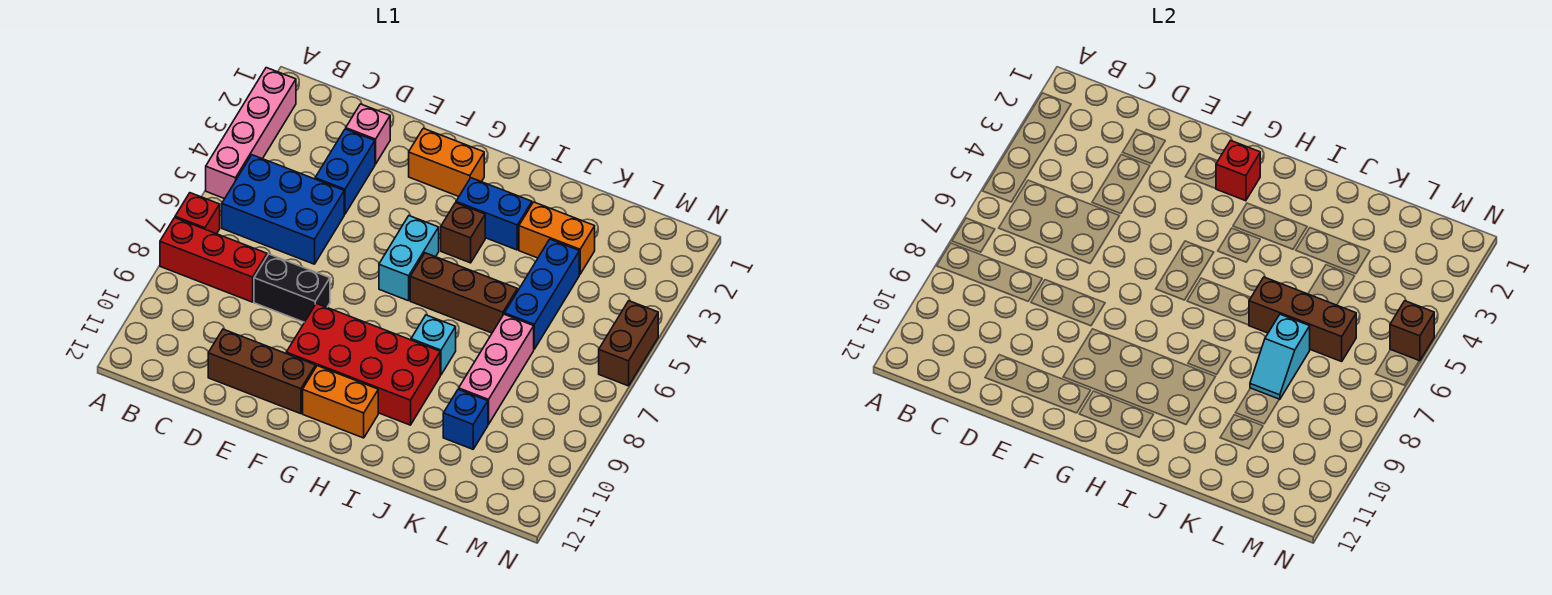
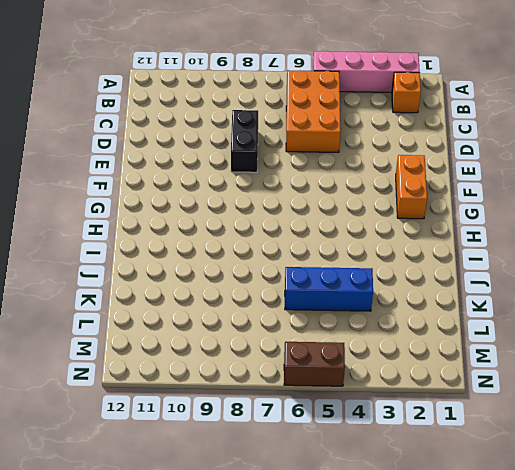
orange brick B2 level 1 -> none
orange brick B5:D6 level 1 -> blue brick B5:D6 level 1
none -> red brick A7 level 1
none -> red brick A8:C8 level 1
none -> pink brick D2 level 1

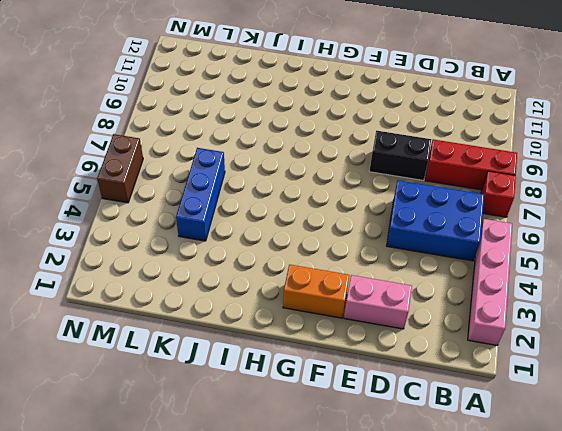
pink brick D2:E2 level 1 -> pink brick D2 level 1
none -> blue brick D3:D4 level 1
none -> brown brick D11:F11 level 1
none -> red brick F9:I10 level 1

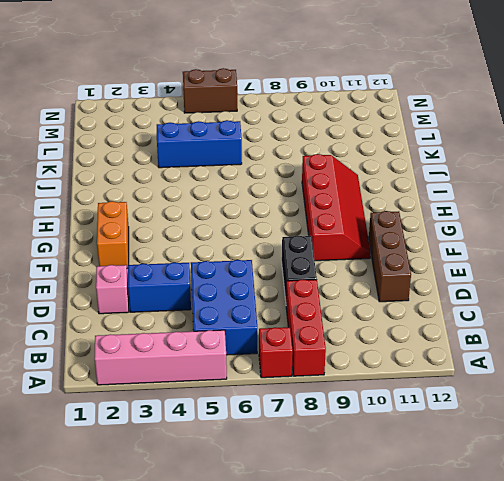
red slope F9:I10 level 1 top 9 -> red brick F9:I10 level 1
none -> cyan brick G5:G6 level 1
none -> orange brick G11:H11 level 1
none -> blue brick H3:I3 level 1

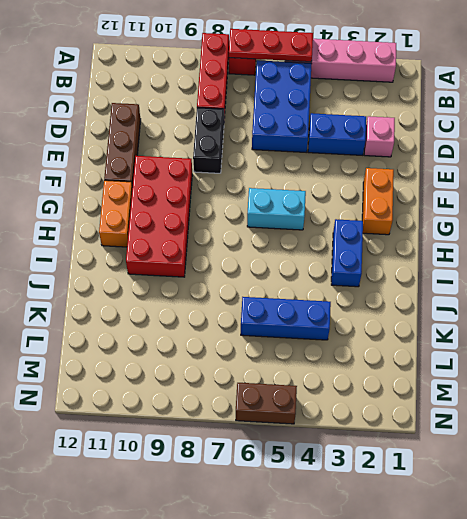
red plate A5:A7 level 2 -> none
none -> brown brick H4 level 1
none -> brown brick H6:J6 level 1
none -> cyan brick I8 level 1

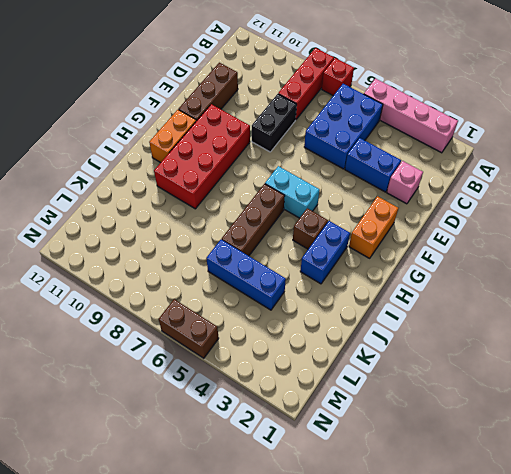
none -> cyan brick I8 level 1
none -> orange brick J3:K3 level 1
none -> pink brick K7:K9 level 1

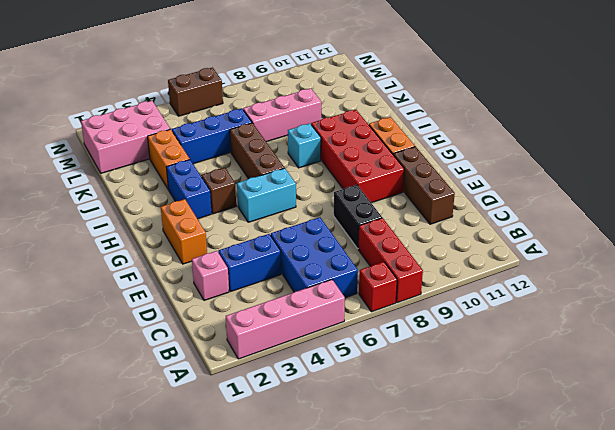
pink brick L1:M3 level 1 -> none
none -> blue brick K10 level 1
none -> red brick G2 level 2
none -> brown brick J6:L6 level 2

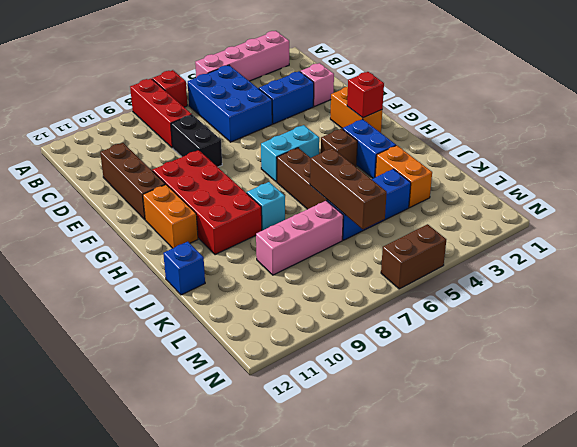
blue brick J12 level 1 -> blue brick K10 level 1
none -> cyan slope K7:K8 level 2 top 7
none -> brown brick N5 level 2

